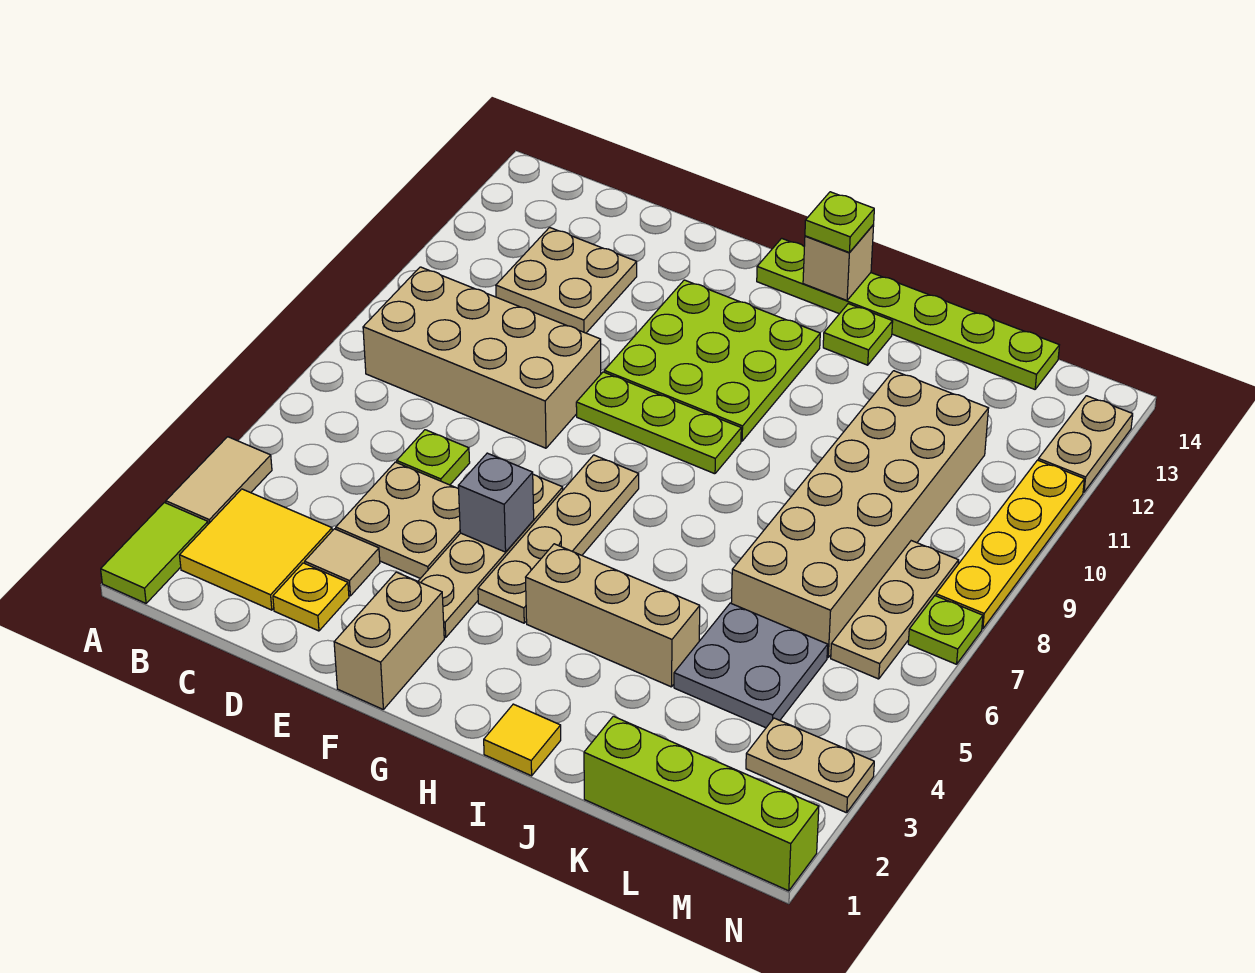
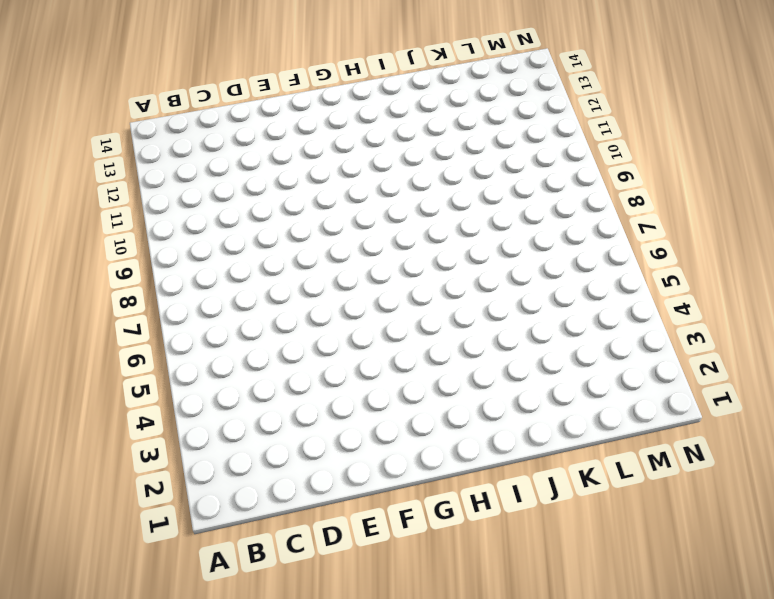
none -> lime tile A1:A2 level 1
none -> tan tile A3:A4 level 1
none -> yellow tile B2:C3 level 1

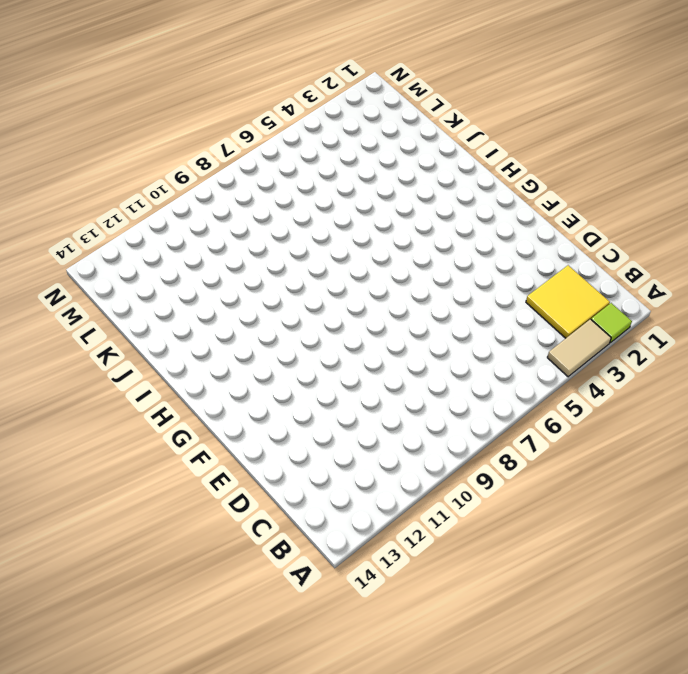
lime tile A2 level 1 -> lime tile A1:A2 level 1
none -> tan brick B8:E9 level 1
none -> tan plate C11:D12 level 1
none -> yellow plate D2 level 1

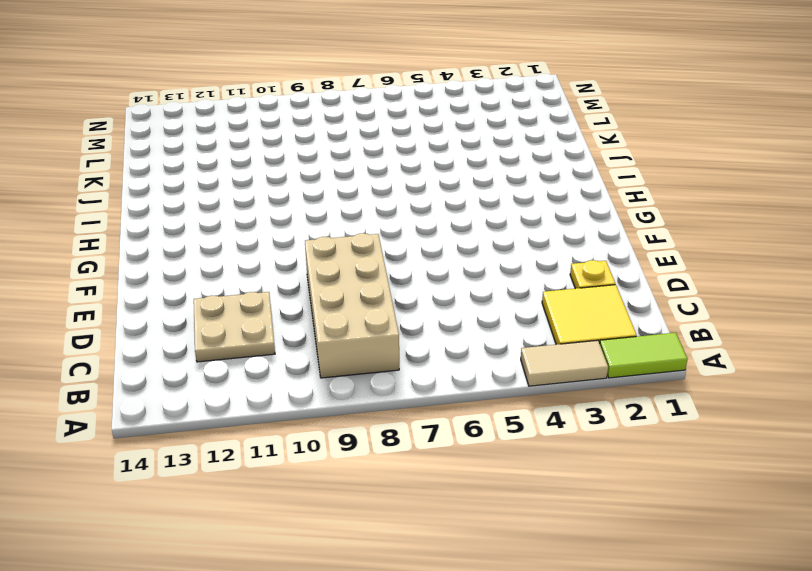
none -> tan tile D3 level 1
none -> tan plate D4:E5 level 1
none -> lime plate D6 level 1

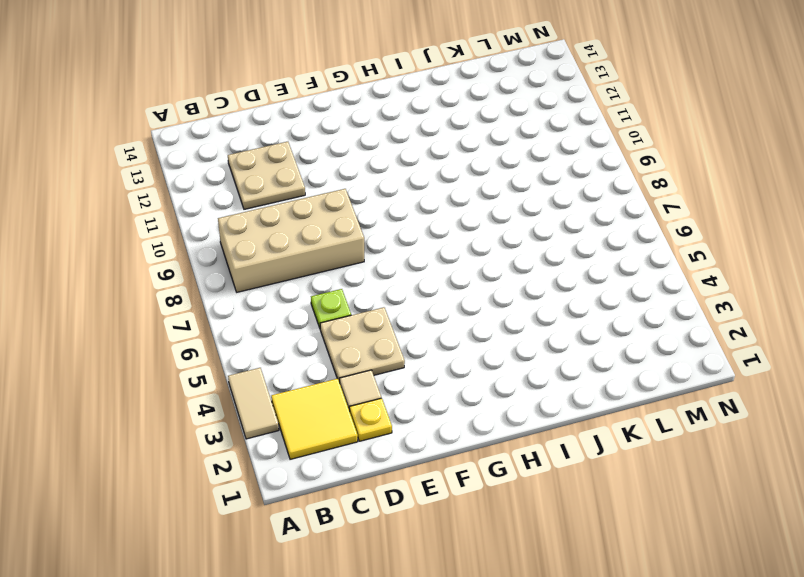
none -> lime tile A1:A2 level 1
none -> tan brick F1:F2 level 1
none -> tan plate F3:F6 level 1

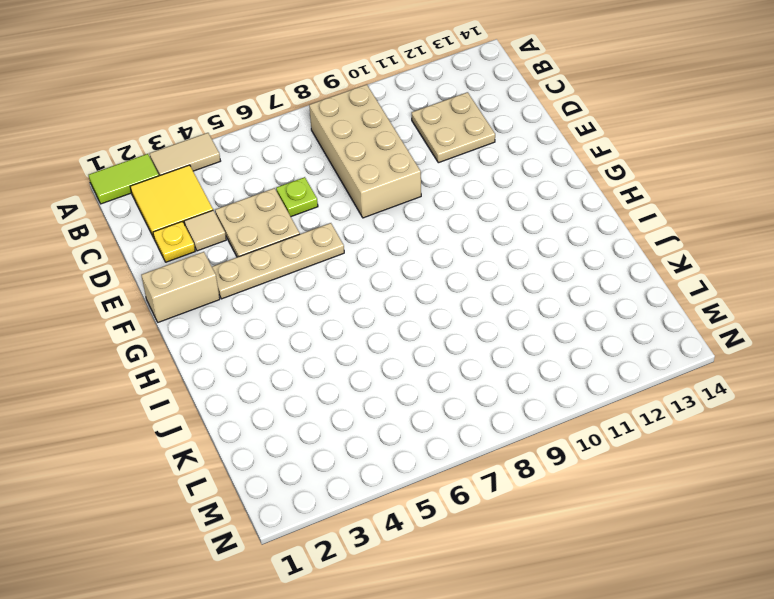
none -> lime plate F9:H9 level 1
none -> lime plate F10:H12 level 1
none -> tan plate G4:G7 level 1

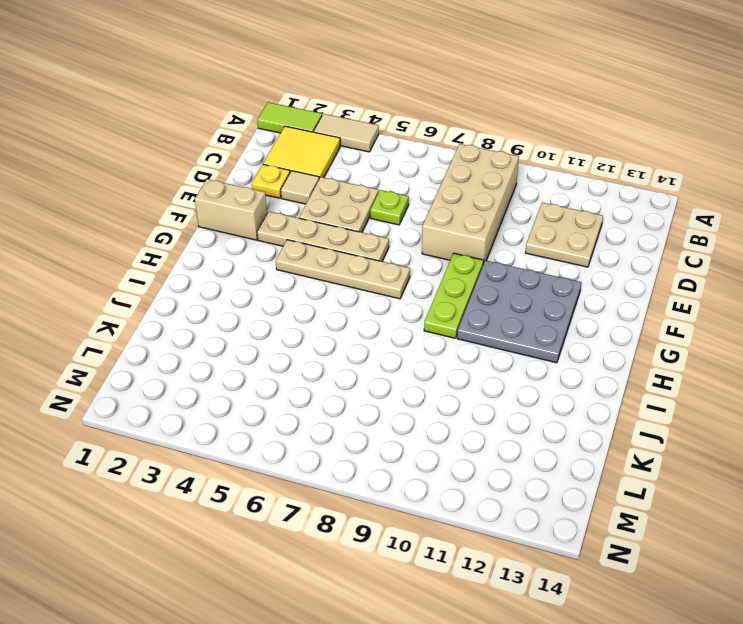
grey plate F10:H12 level 1 -> lime plate F10:H12 level 1
none -> lime plate G14:L14 level 1
none -> tan brick H4:J4 level 1
none -> yellow tile I1 level 1

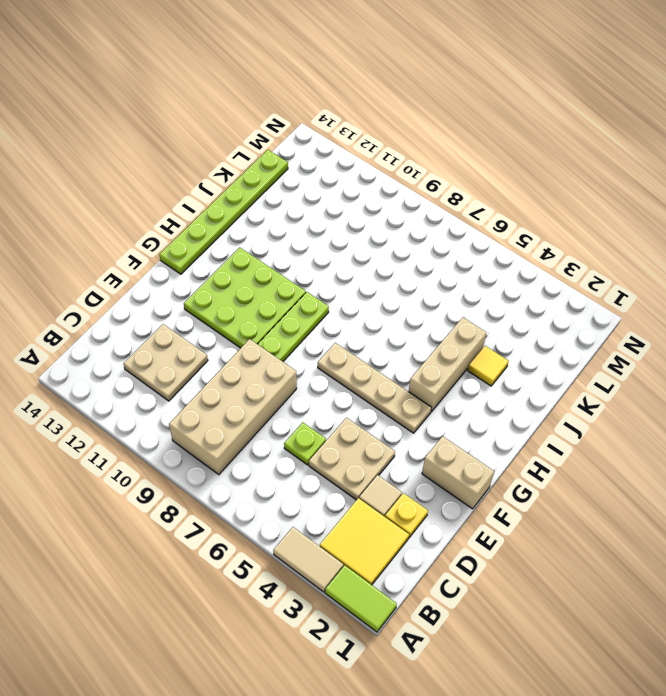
yellow tile J3 level 1 -> yellow tile I1 level 1
none -> tan plate F3:F6 level 1
none -> lime plate I13 level 1
none -> lime brick K1:N1 level 1

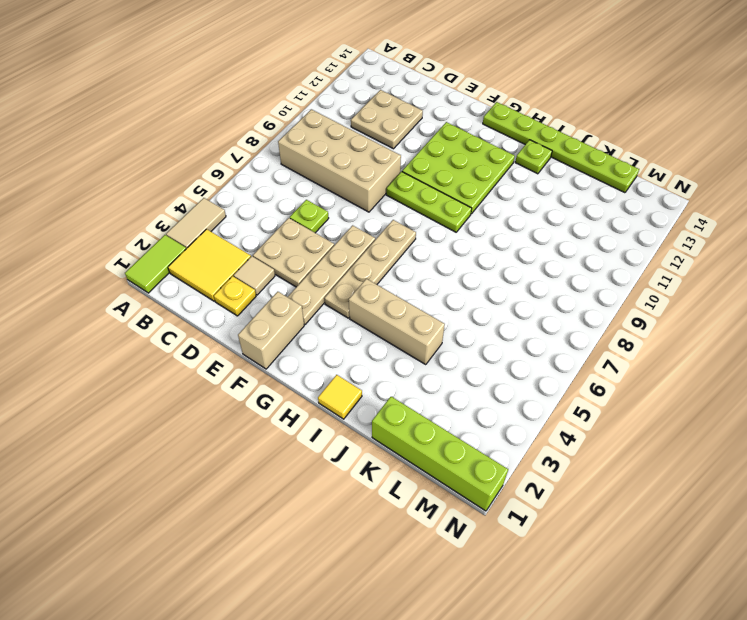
none -> grey plate K4:L5 level 1
none -> tan brick K6:L11 level 1
none -> tan plate M3:N3 level 1

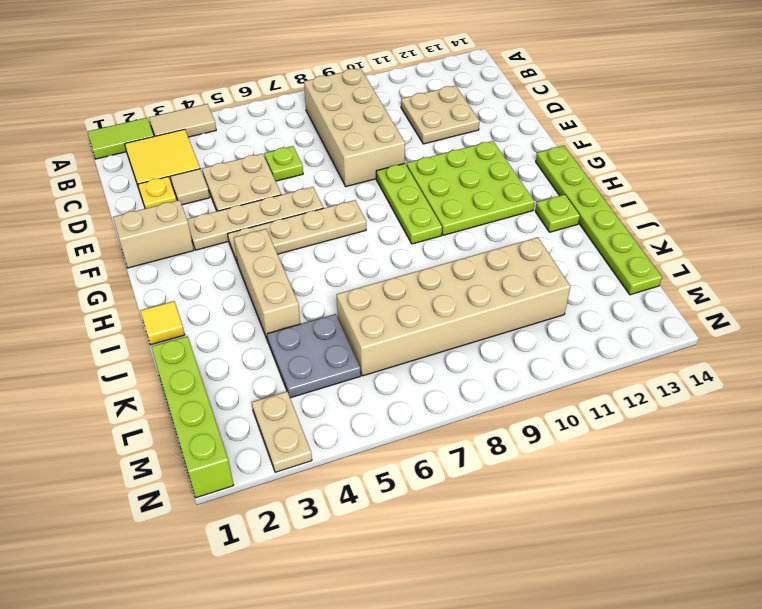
none -> tan plate M6:M8 level 1
none -> lime plate N7 level 1
none -> yellow plate N8:N11 level 1

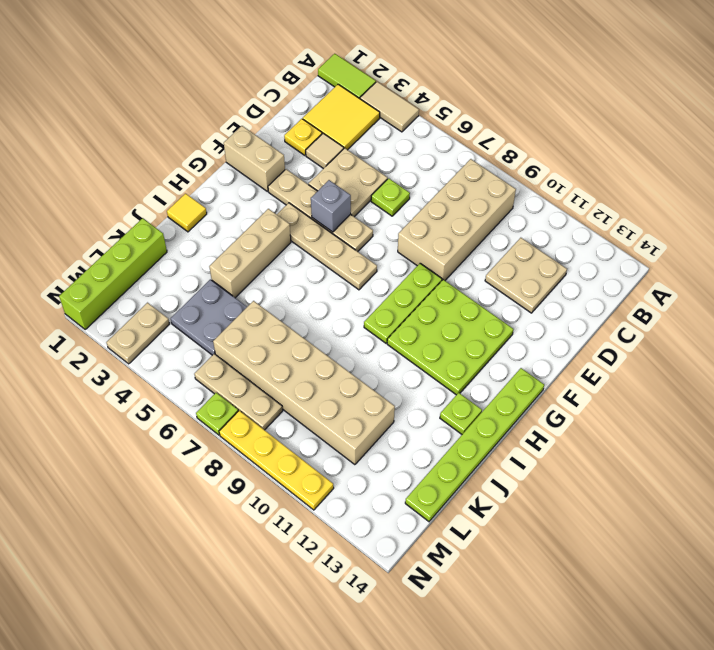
none -> tan plate N12:N13 level 1
none -> tan brick H14 level 2
none -> lime plate H14 level 3

